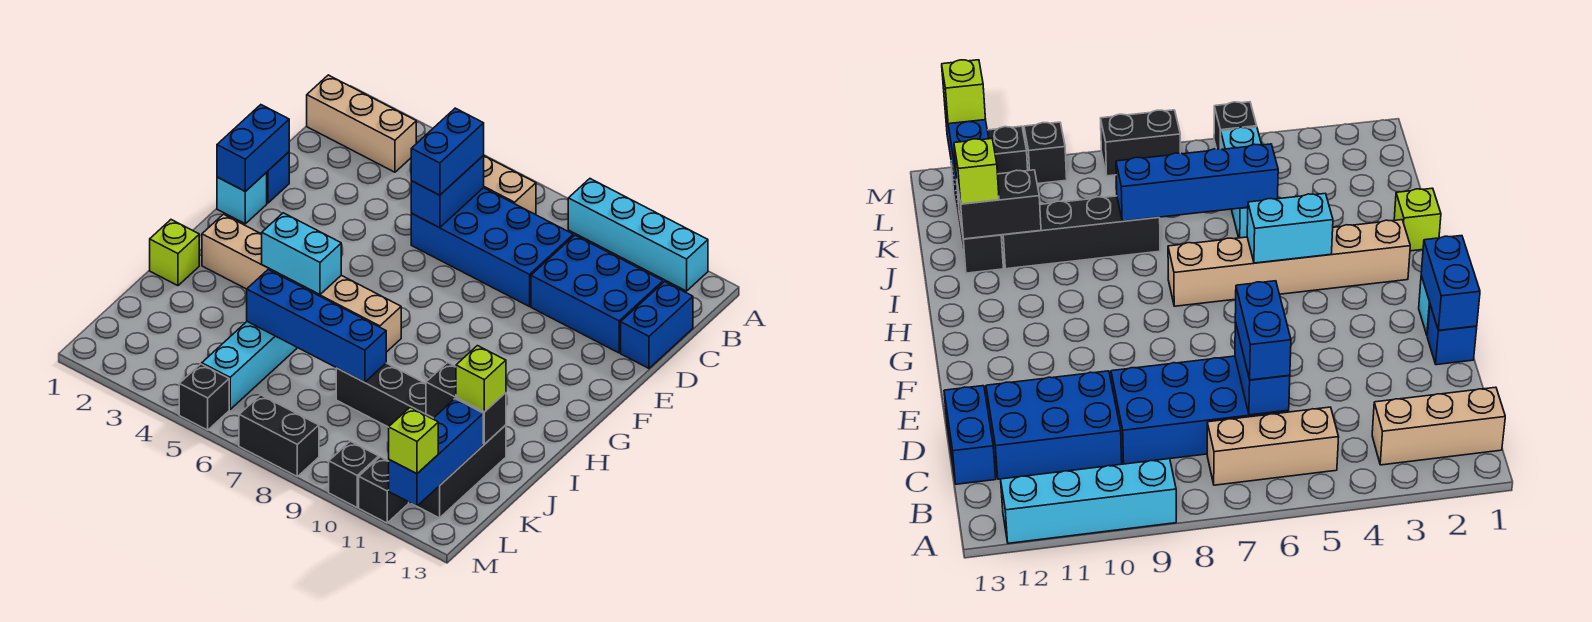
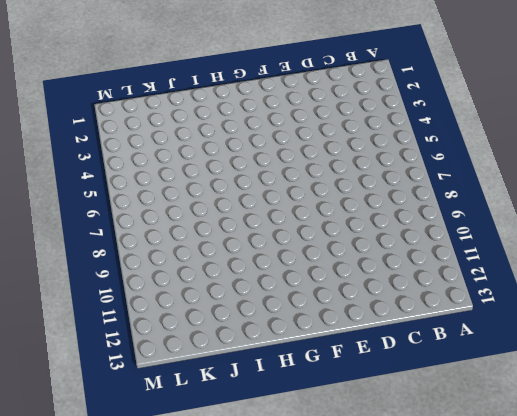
none -> cyan brick A9:A12 level 1
none -> tan brick B1:B3 level 1
none -> tan brick B5:B7 level 1

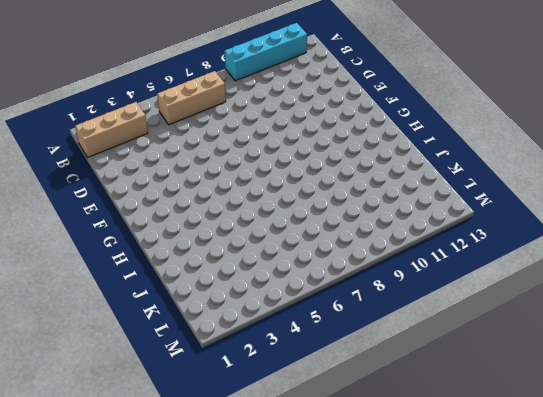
none -> blue brick C6:D9 level 1
none -> blue brick C10:D12 level 1
none -> blue brick C13:D13 level 1

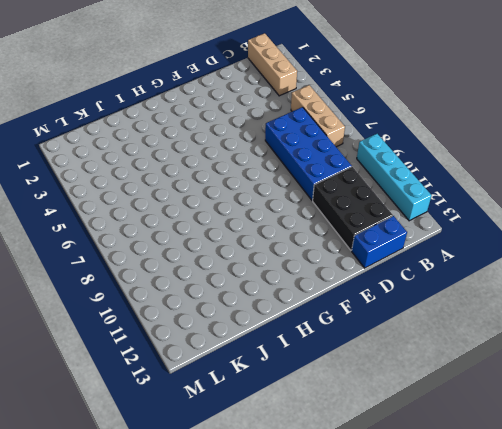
black brick C10:D12 level 1 -> blue brick C10:D12 level 1
none -> blue brick E1 level 1
none -> cyan brick F1 level 1
none -> tan brick H2:H7 level 1

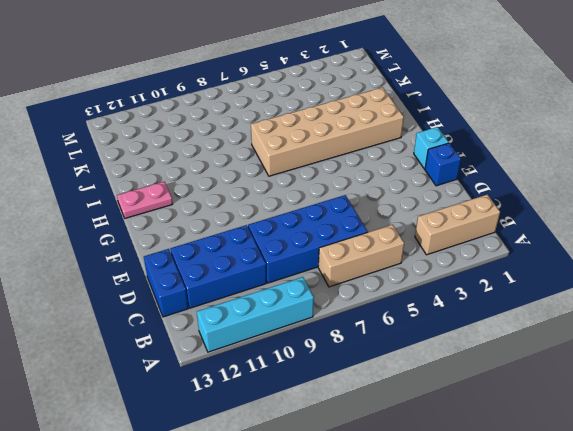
tan brick H2:I7 level 1 -> tan brick H2:H7 level 1
pink plate H12:H13 level 1 -> none
none -> lime brick I1 level 1
none -> cyan brick J5:L5 level 1
none -> black brick J8:J11 level 1

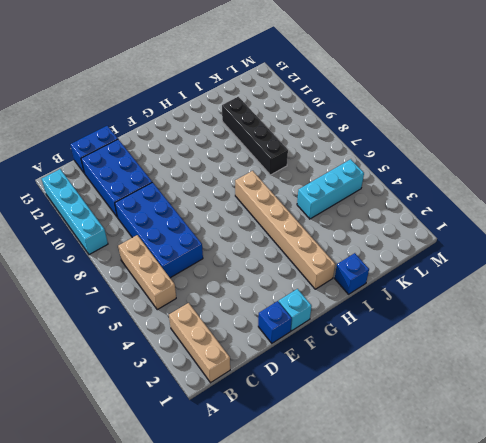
blue brick I1 level 1 -> lime brick I1 level 1
none -> black brick J12:L12 level 1
none -> black brick M5 level 1
none -> black brick M7:M8 level 1

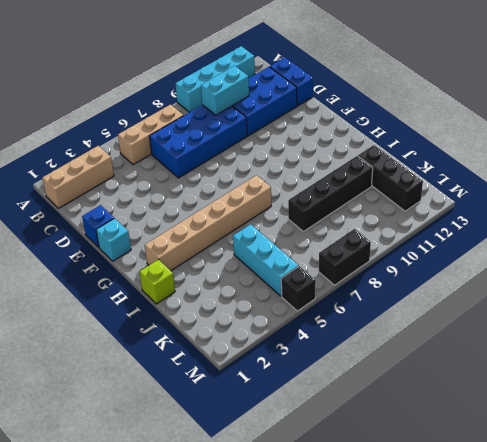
cyan brick C9:C10 level 2 -> cyan brick H4:H5 level 2
none -> black brick M10 level 1
none -> black brick M11 level 1
none -> blue brick C6:D6 level 2

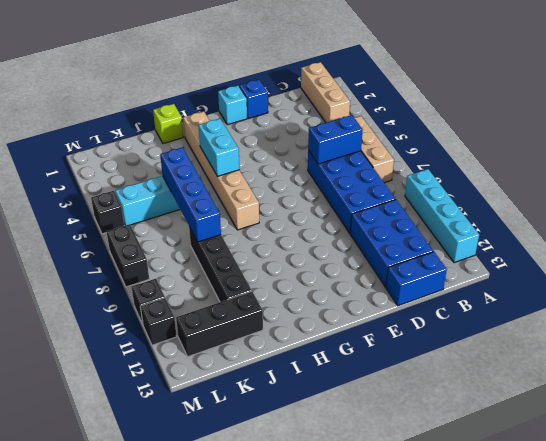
none -> blue brick E1:F1 level 2
none -> black brick J11:J12 level 2
none -> blue brick K12:M12 level 2

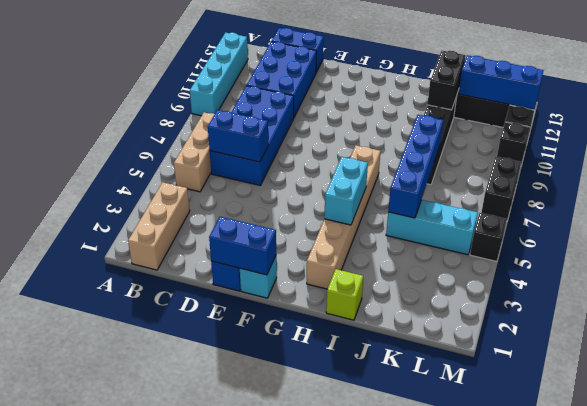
none -> blue brick C6:D6 level 3
none -> lime brick J12 level 3
none -> lime brick M12 level 3

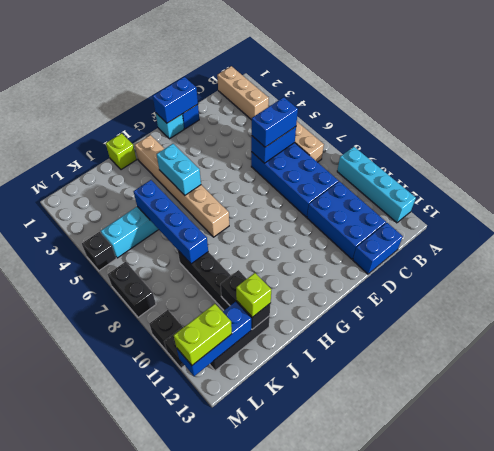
lime brick L12:M12 level 3 -> lime brick M12 level 3

